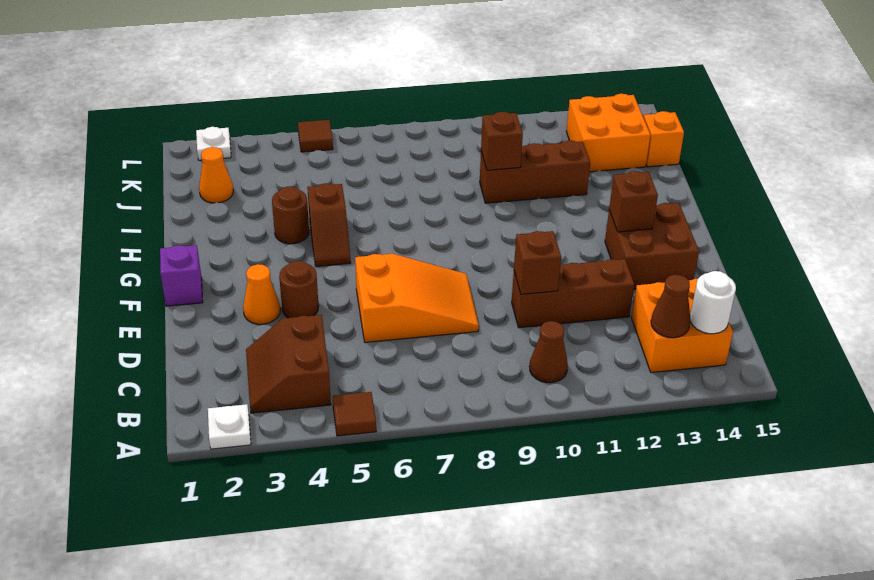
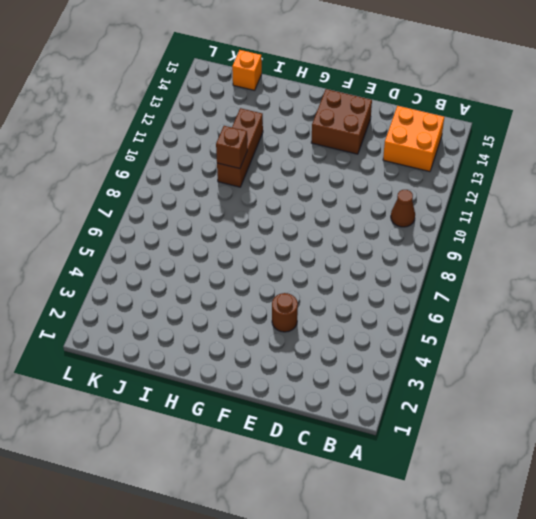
none -> white plate A2 level 1
none -> brown tile A5 level 1
none -> brown slope B3:C4 level 1 top 4

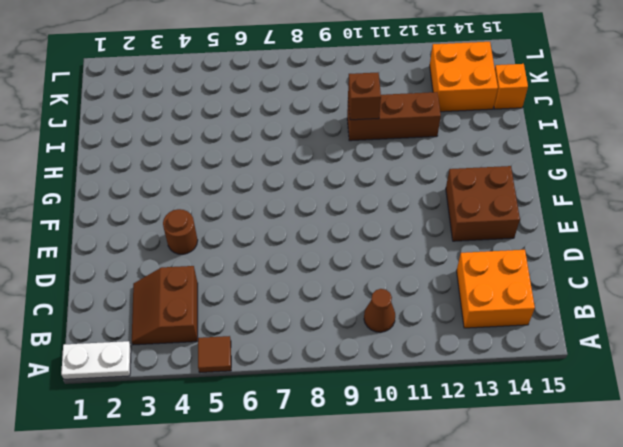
white plate A1:A2 level 1 -> white plate A2 level 1
none -> orange slope D6:E8 level 1 top 6
none -> brown brick D10:D12 level 1
none -> orange cone E3 level 1

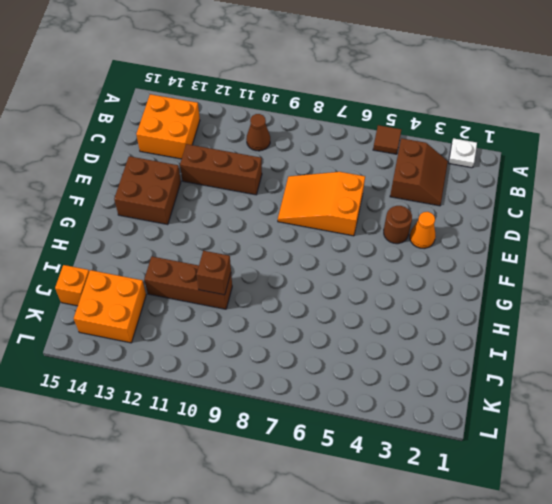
none -> purple brick F1 level 1
none -> brown slope G5:H5 level 1 top H
none -> brown round brick H4 level 1

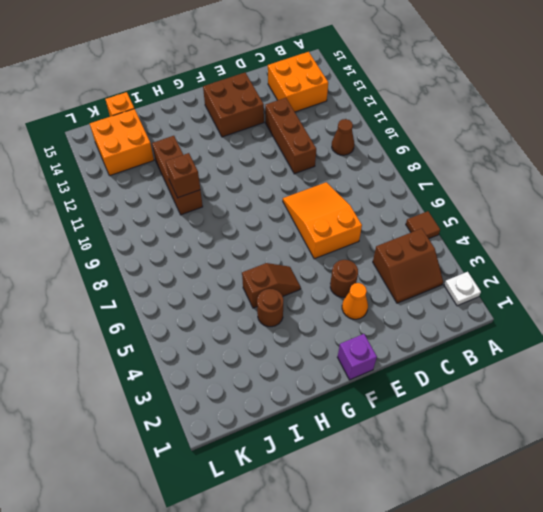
none -> orange cone J2 level 1
none -> white plate L2 level 1
none -> brown tile L5 level 1

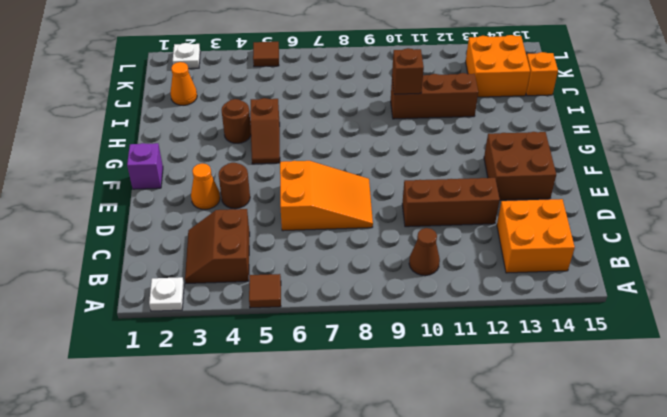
none -> brown cone B13 level 2
none -> white round brick B14 level 2
none -> brown brick D10 level 2

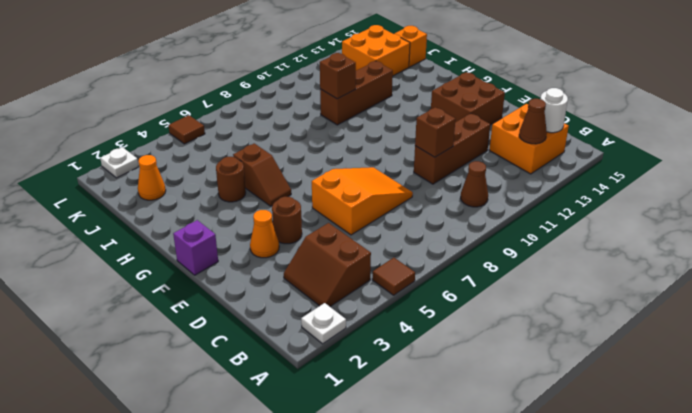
none -> brown brick F13 level 2

